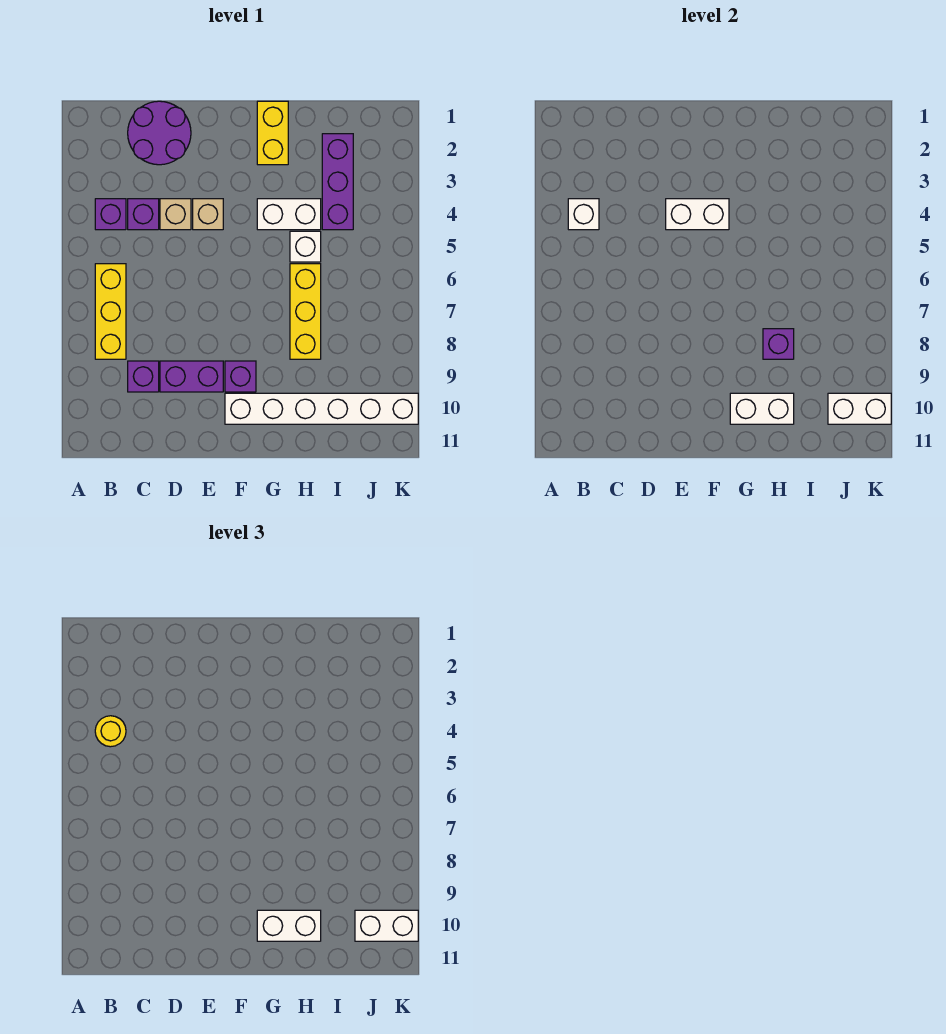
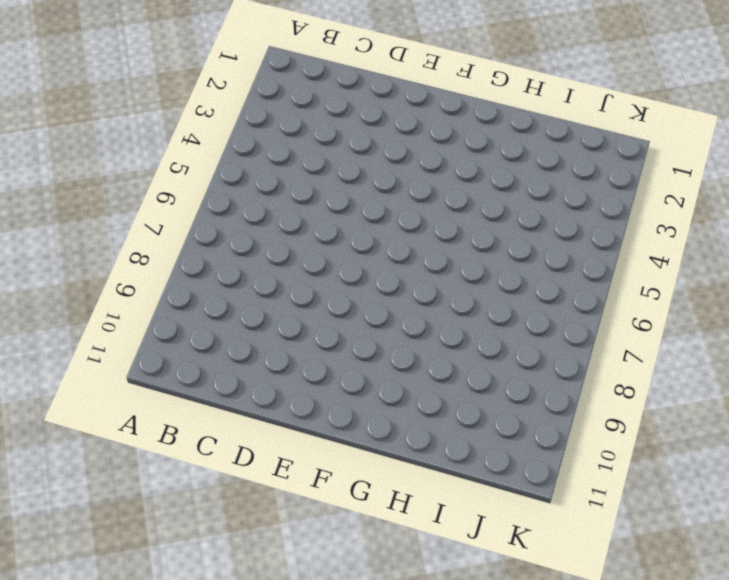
none -> purple brick B4 level 1
none -> yellow brick B6:B8 level 1
none -> purple round brick C1:D2 level 1

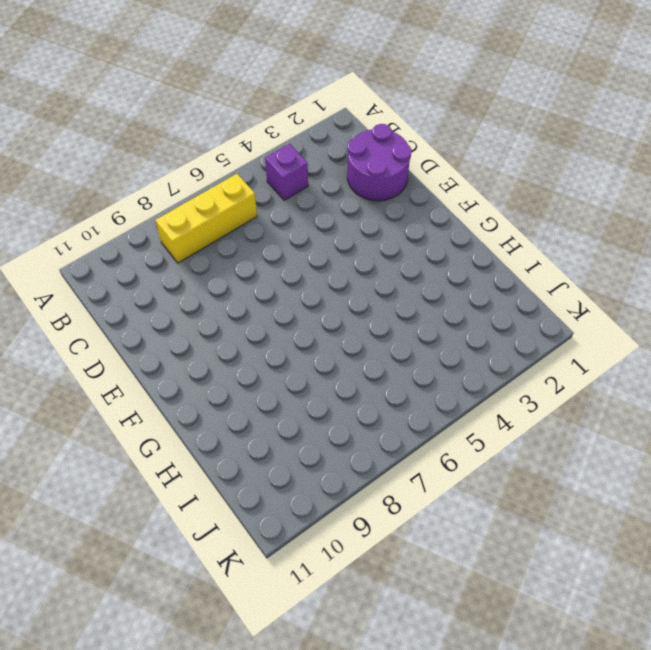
none -> purple brick C4 level 1
none -> purple brick C9 level 1
none -> tan brick D4 level 1

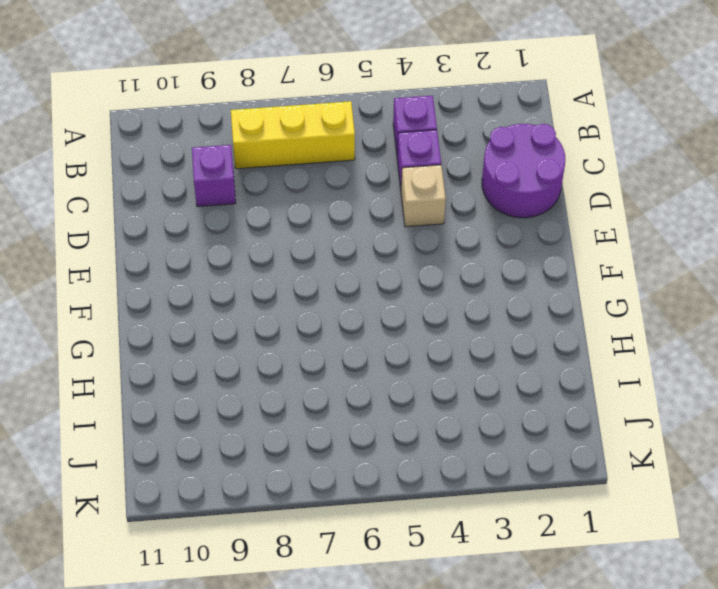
none -> purple brick D9:E9 level 1
none -> tan brick E4 level 1
none -> purple brick F9 level 1

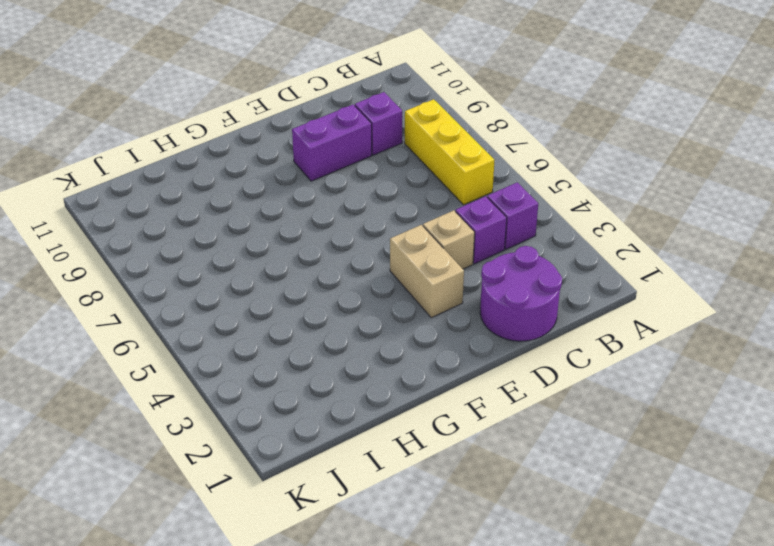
tan brick E3:E4 level 1 -> tan brick E4 level 1
none -> purple brick F9 level 1
none -> white brick F10:K10 level 1
none -> yellow brick G1:G2 level 1

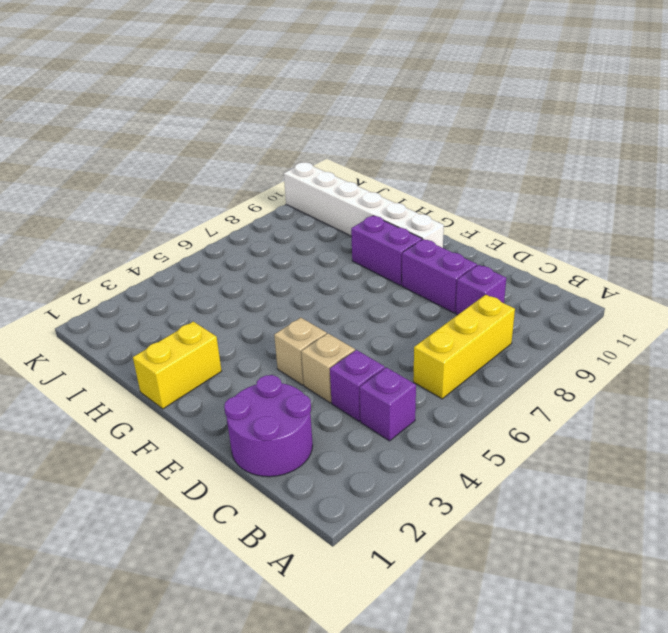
purple brick F9:G9 level 1 -> purple brick F9 level 1
none -> white brick G4:H4 level 1
none -> white brick H5 level 1
none -> yellow brick H6:H8 level 1

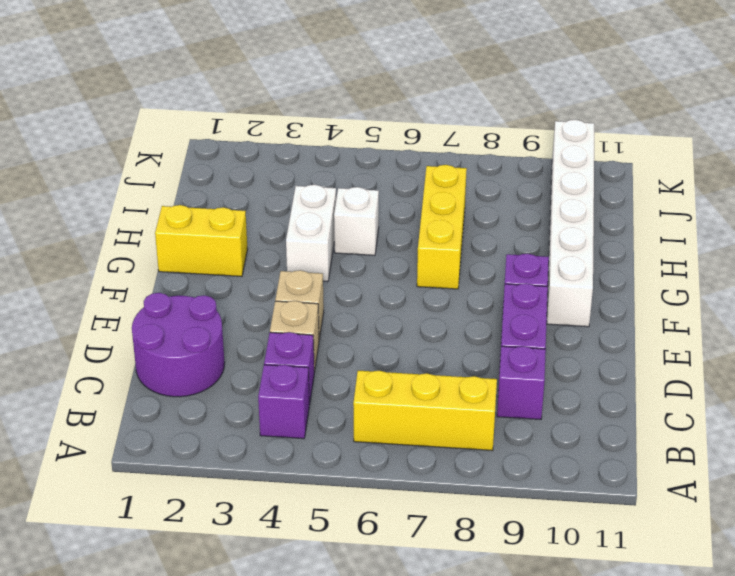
yellow brick G7:I7 level 1 -> yellow brick H6:H8 level 1
none -> purple brick I2:I4 level 1
none -> white brick B4 level 2
none -> white brick E4:F4 level 2

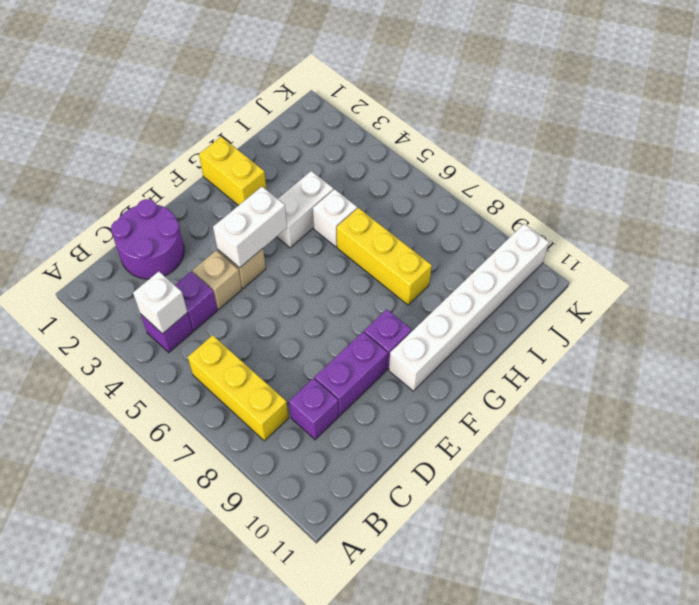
none -> purple brick I2:I4 level 1
none -> white brick G10:H10 level 2
none -> purple brick H8 level 2

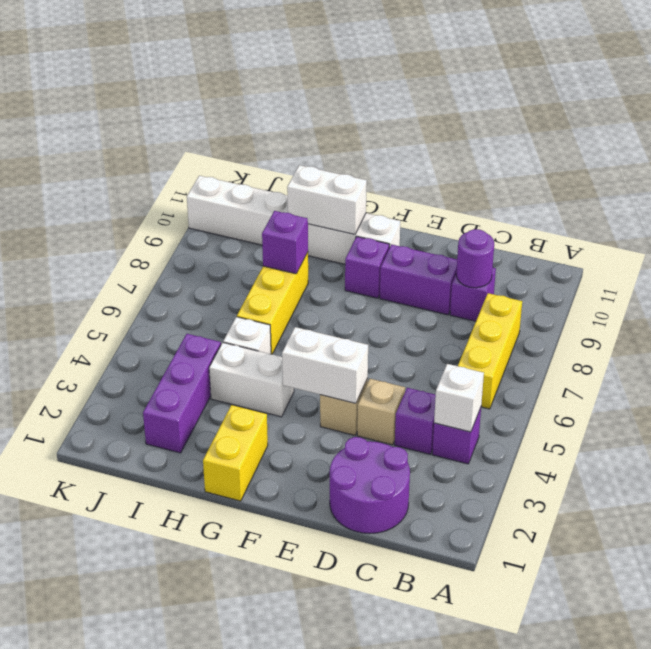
purple round brick C9 level 2 -> none
none -> white brick J10:K10 level 2
none -> yellow round brick B4 level 3
none -> white brick G10:H10 level 3

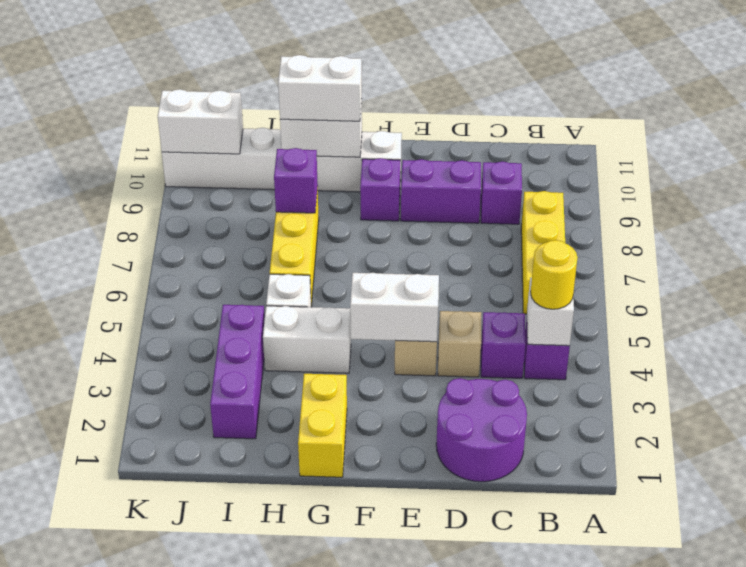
none -> white brick J10:K10 level 3

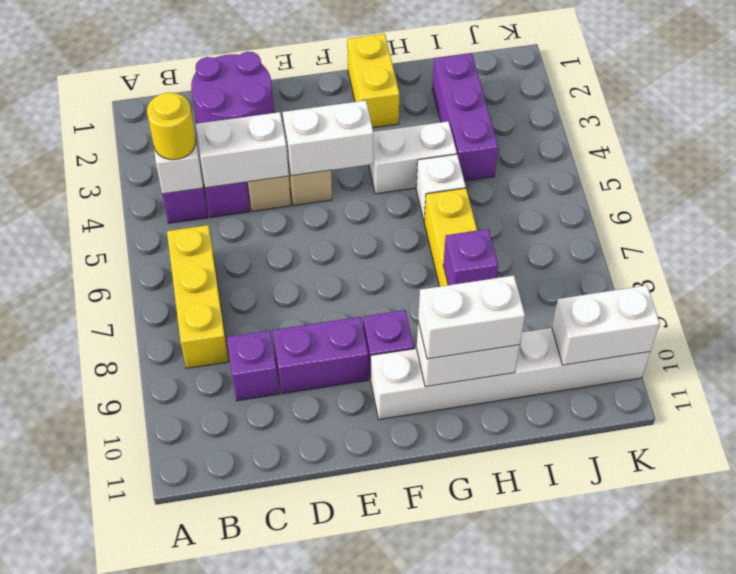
white brick C4:D4 level 2 -> white brick J10:K10 level 3

